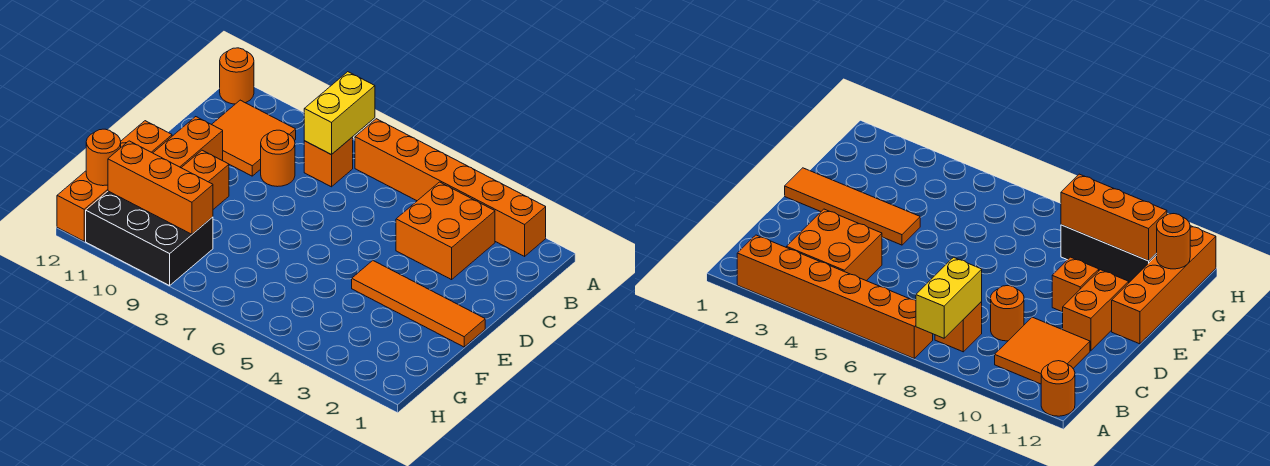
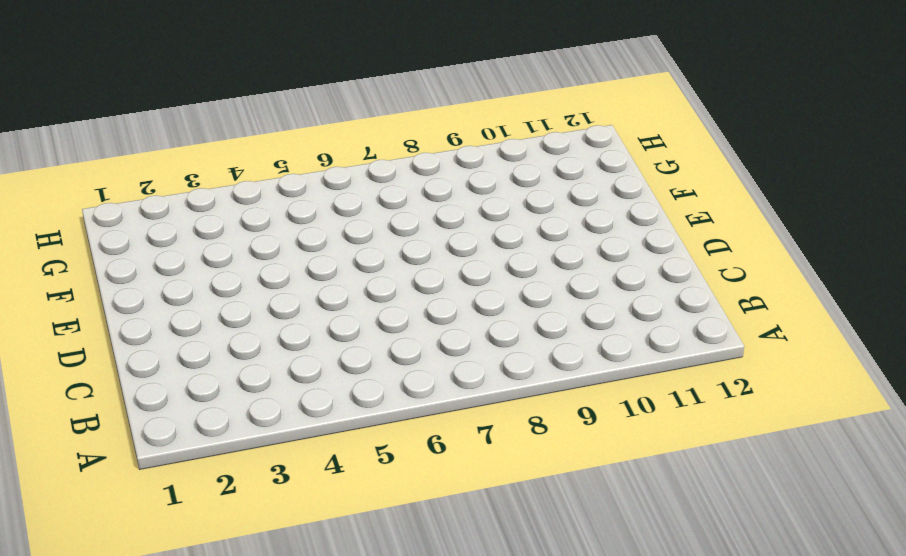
none -> orange brick A2:A7 level 1
none -> orange round brick A12 level 1
none -> orange brick B3:C4 level 1

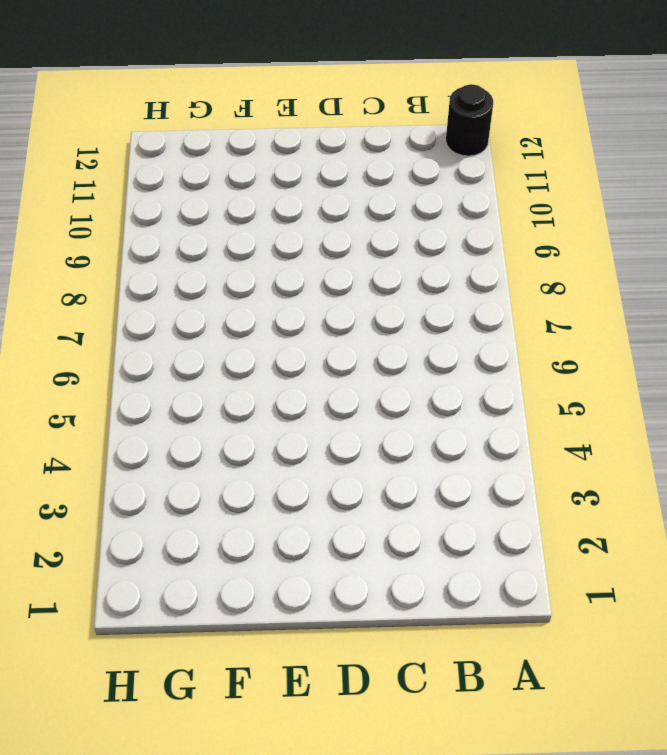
black round brick A12 level 1 -> orange round brick A12 level 1
none -> orange brick A2:A7 level 1
none -> orange brick B3:C4 level 1
none -> orange brick B8 level 1

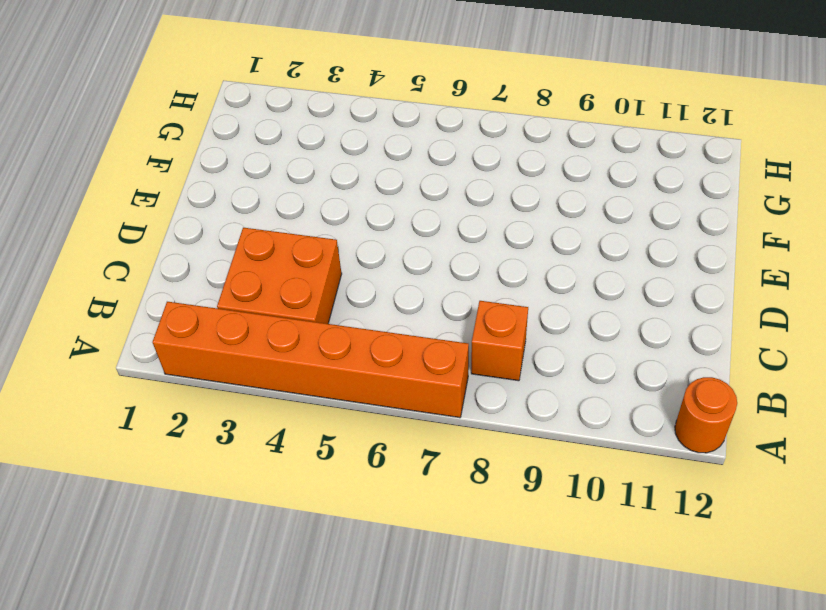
none -> orange tile B10:C11 level 1
none -> orange round brick C9 level 1
none -> orange brick D11:E11 level 1

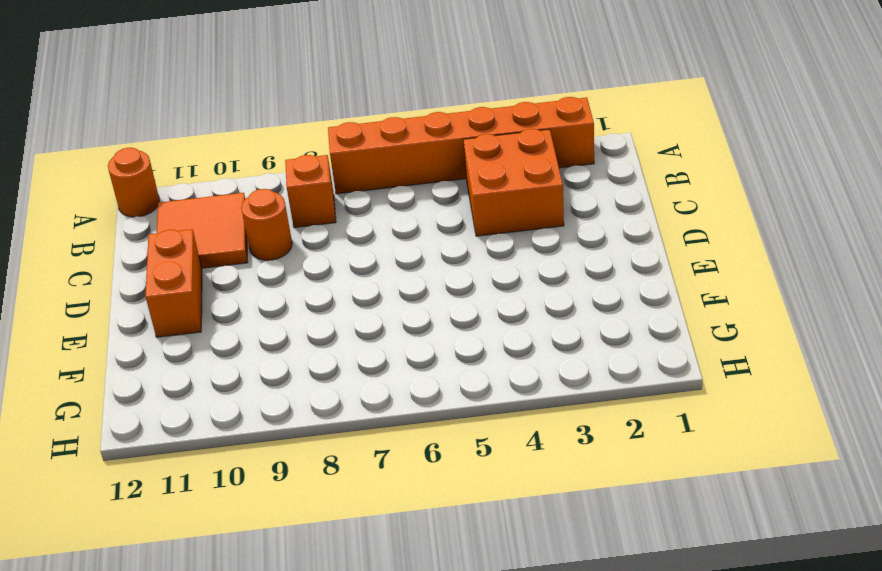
none -> orange tile E1:E4 level 1
none -> orange brick E10 level 1
none -> orange brick E12:H12 level 1

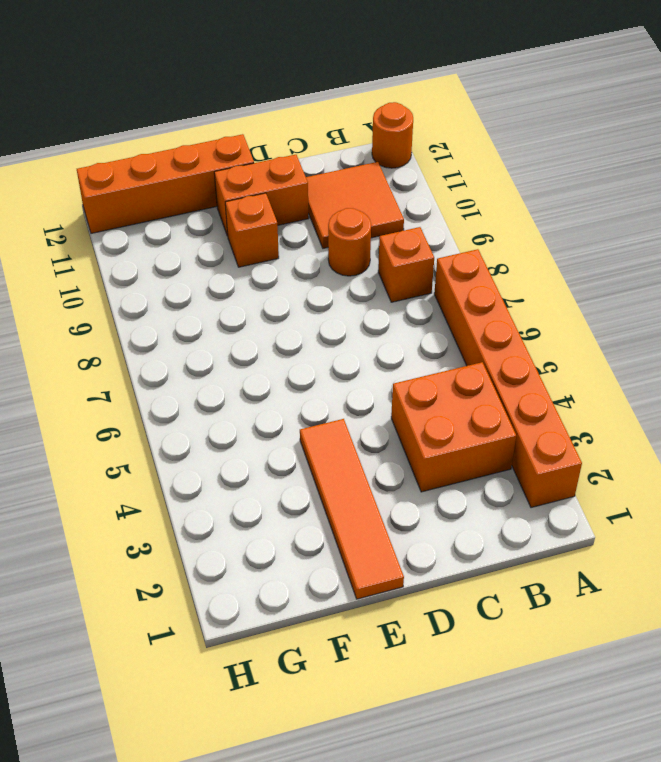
none -> black brick G9:H11 level 1
none -> yellow brick A8:B8 level 2
none -> orange brick G9:G11 level 2

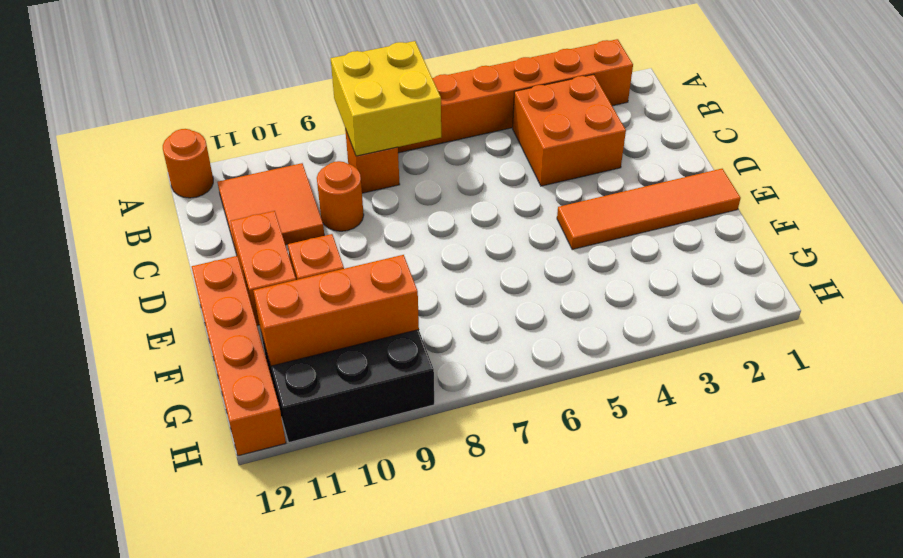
yellow brick A7:B8 level 2 -> yellow brick A8:B8 level 2
none -> orange round brick G12 level 2

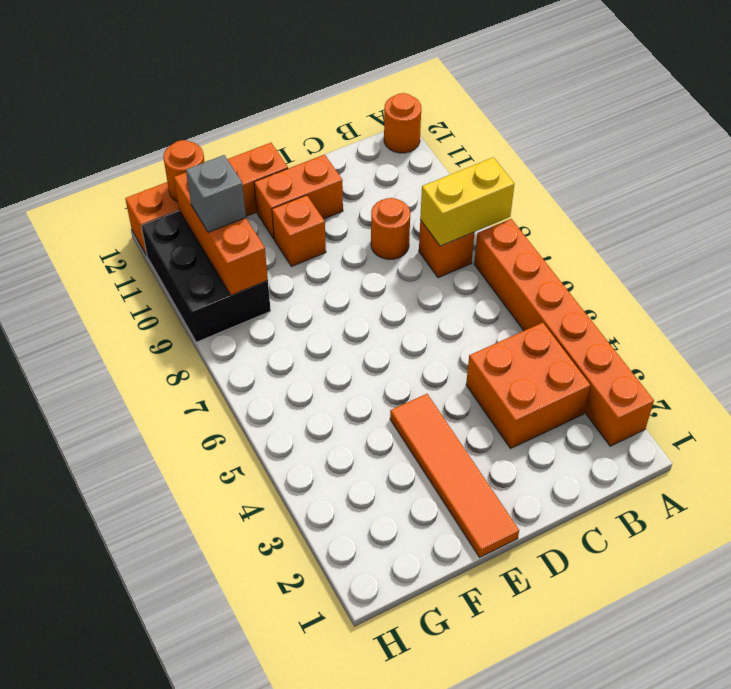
grey brick G10 level 3 -> none
none -> orange tile B10:C11 level 1

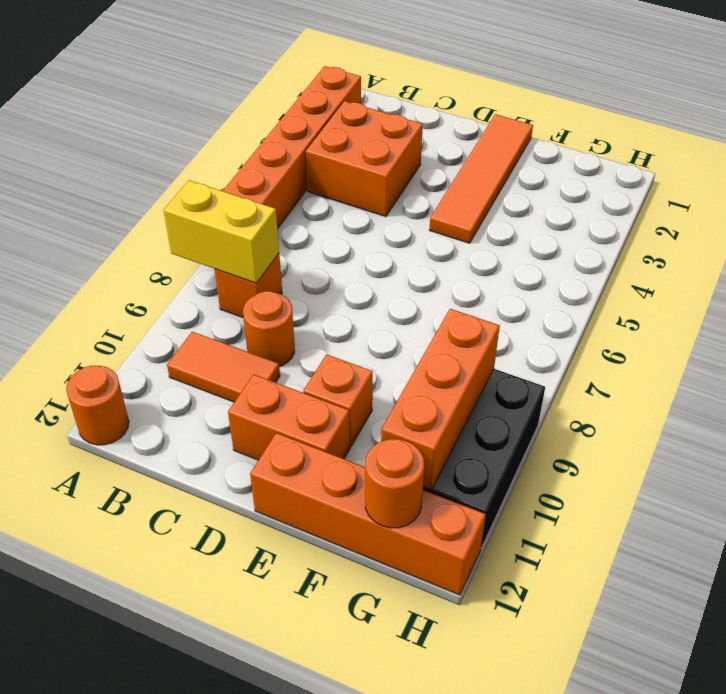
orange tile B10:C10 level 1 -> orange tile B10:C11 level 1

